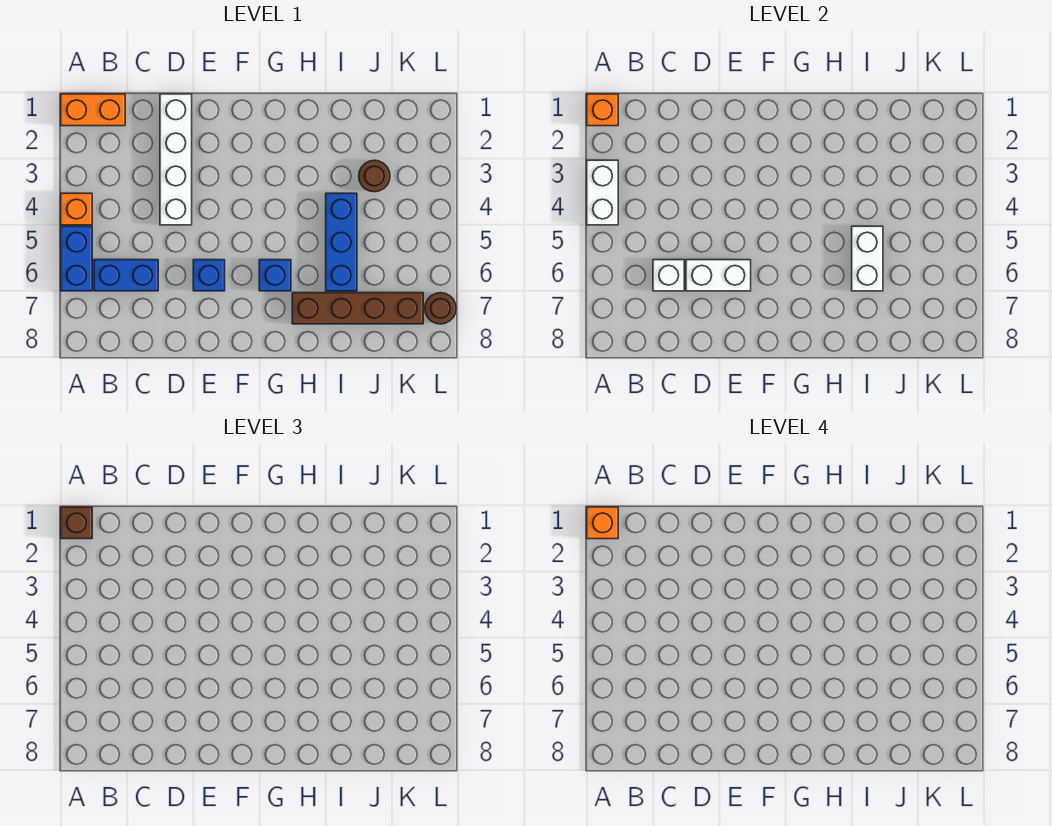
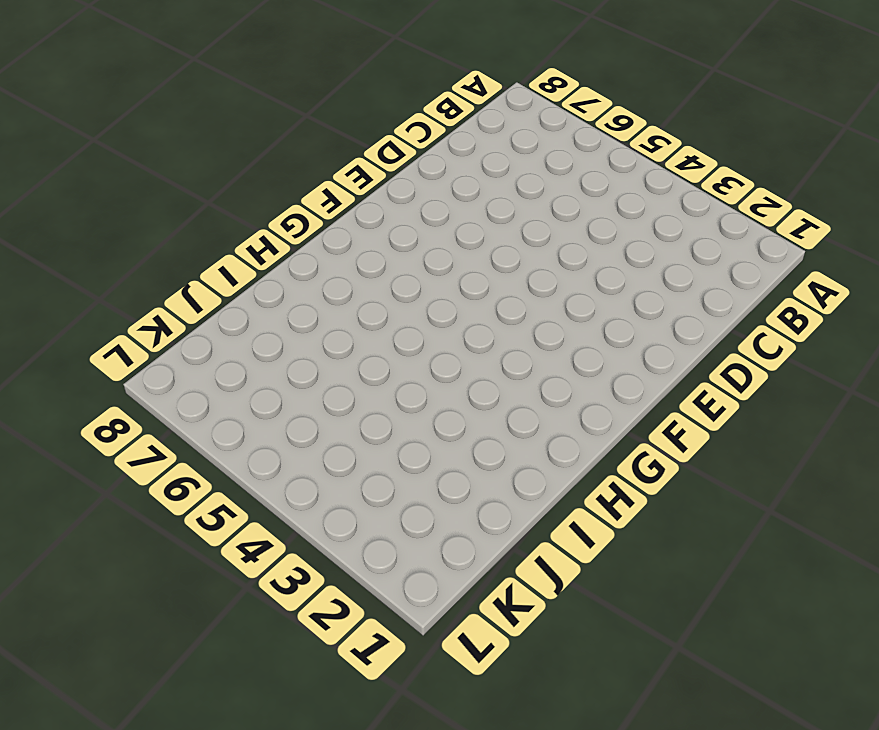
none -> orange brick A1:B1 level 1
none -> orange brick A4 level 1
none -> blue brick A5:A6 level 1

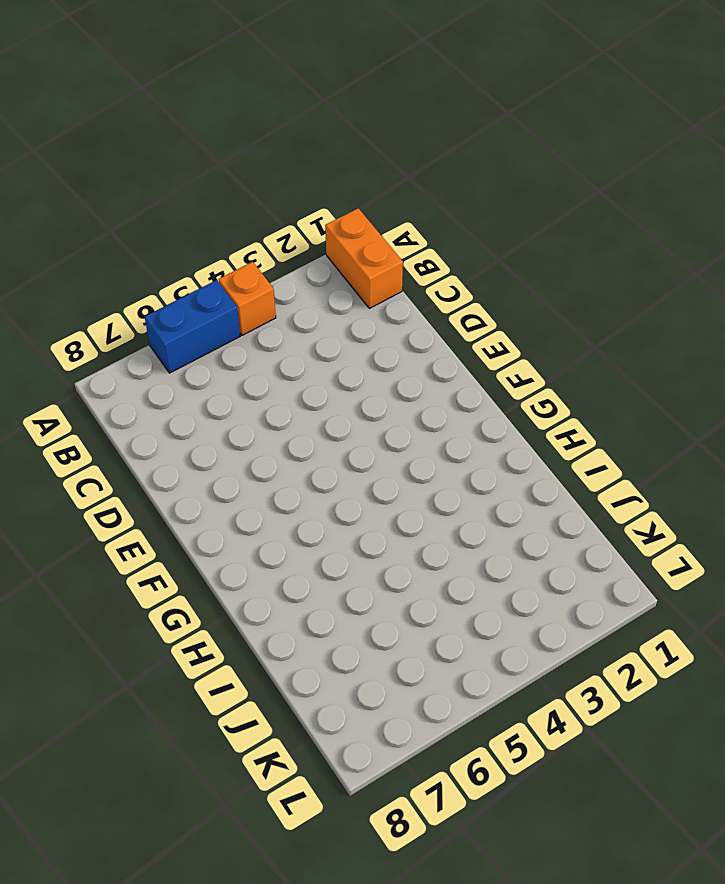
none -> blue brick B6:C6 level 1
none -> white brick D1:D4 level 1
none -> blue brick E6 level 1

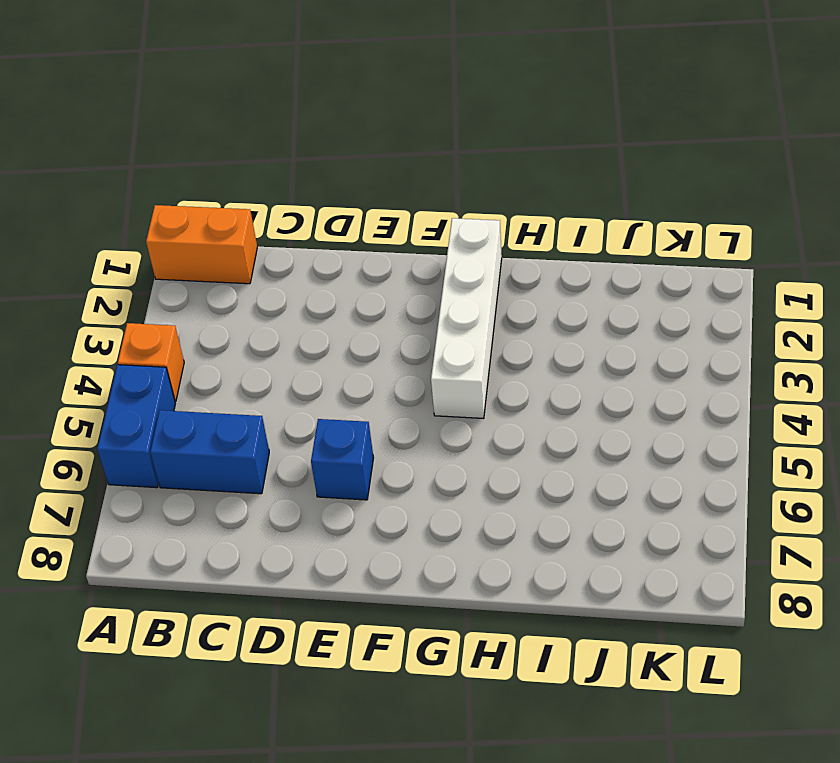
white brick G1:G4 level 1 -> white brick D1:D4 level 1
none -> blue brick G6 level 1
none -> brown brick H7:K7 level 1
none -> blue brick I4:I6 level 1

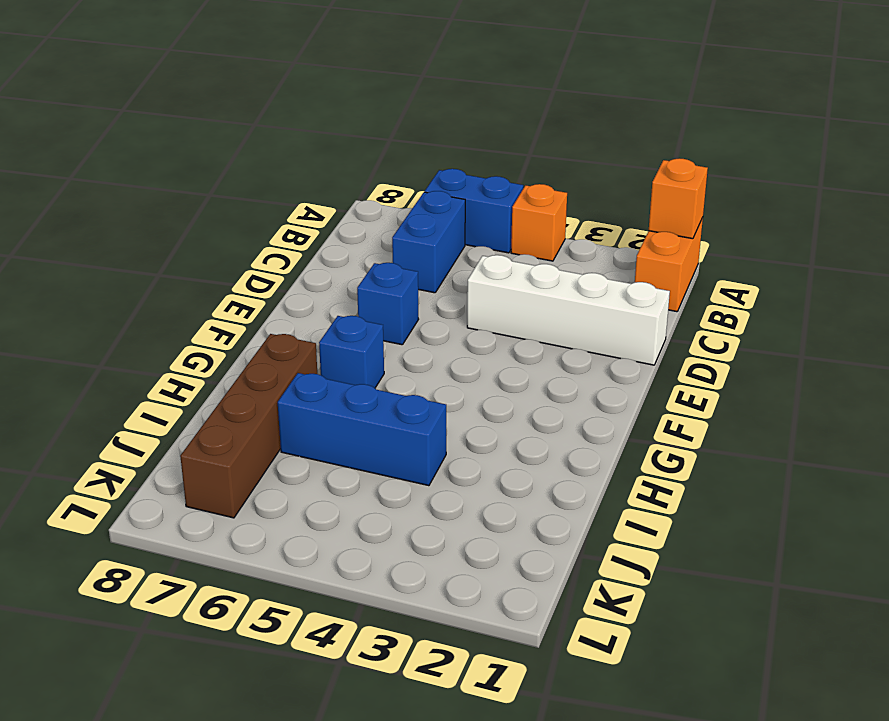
none -> brown round brick J3 level 1
none -> brown round brick L7 level 1
none -> white brick A3:A4 level 2

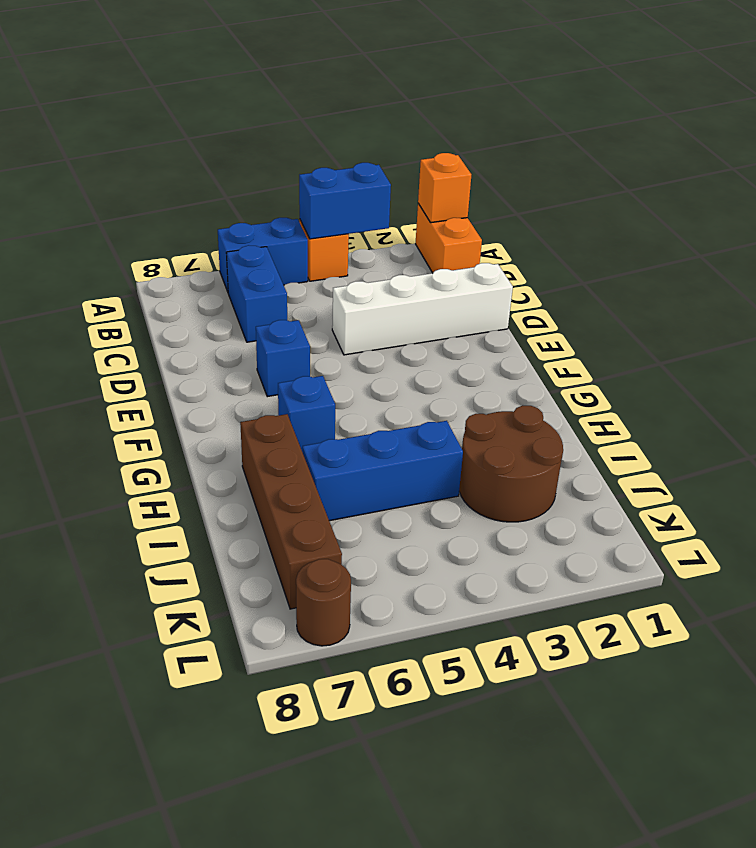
blue brick A3:A4 level 2 -> white brick A3:A4 level 2
brown round brick I2:J3 level 1 -> brown round brick J3 level 1
none -> white brick C6 level 2
none -> white brick D6:E6 level 2
none -> white brick I5:I6 level 2

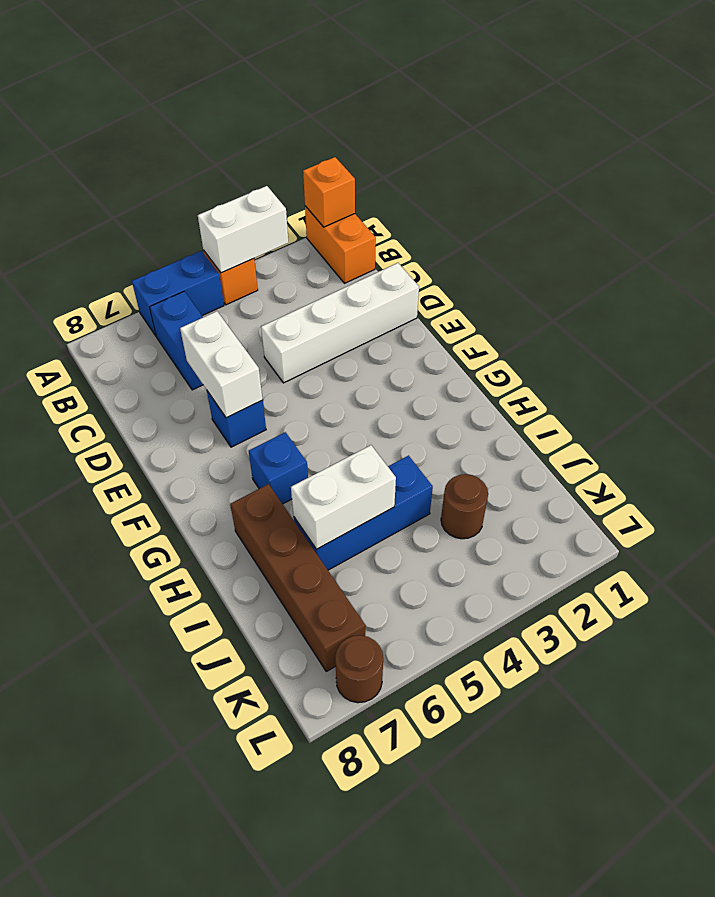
none -> white brick C6 level 2
none -> brown brick A1 level 3
none -> orange brick A1 level 4

